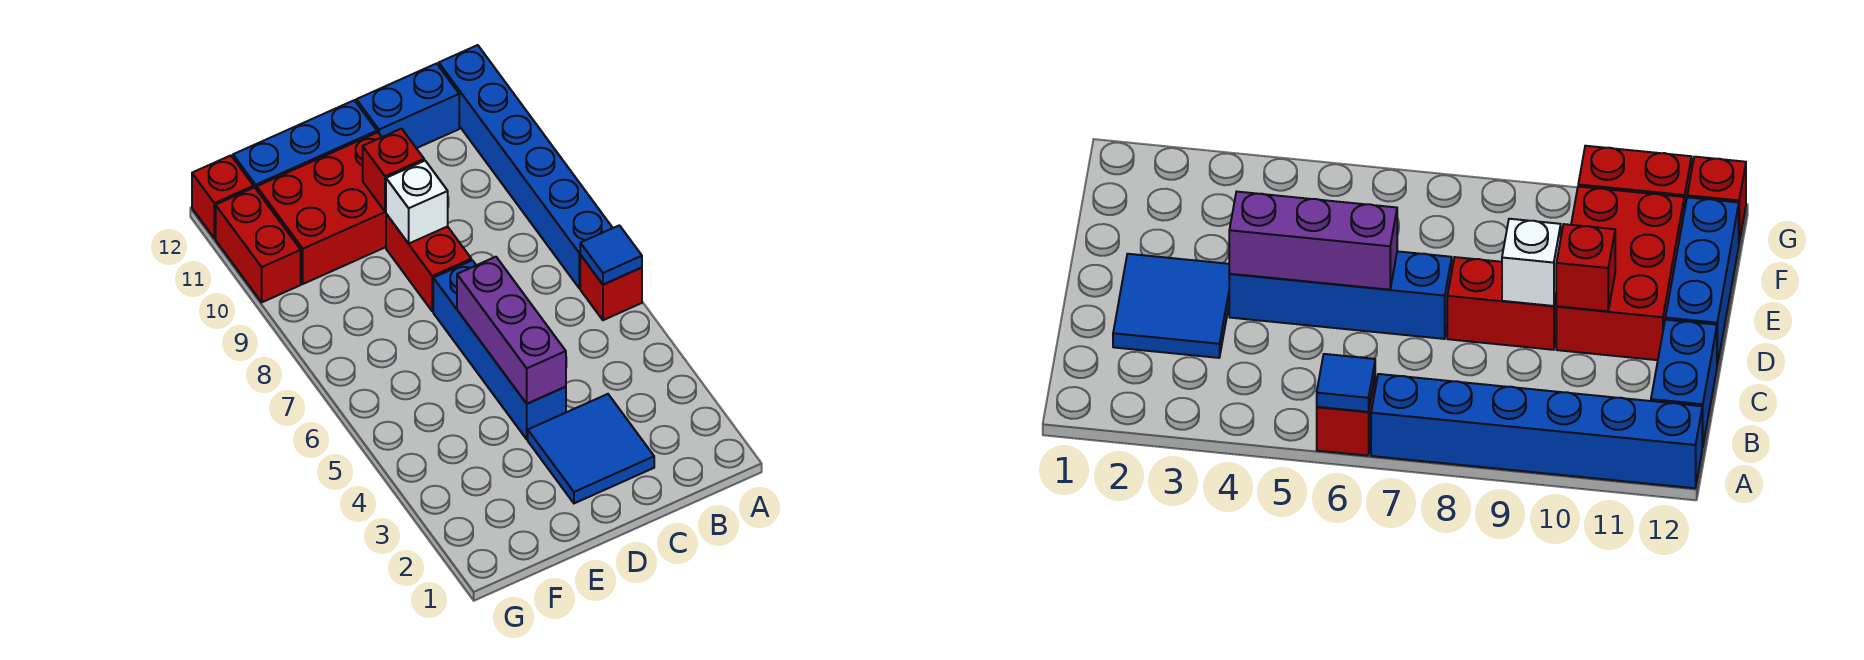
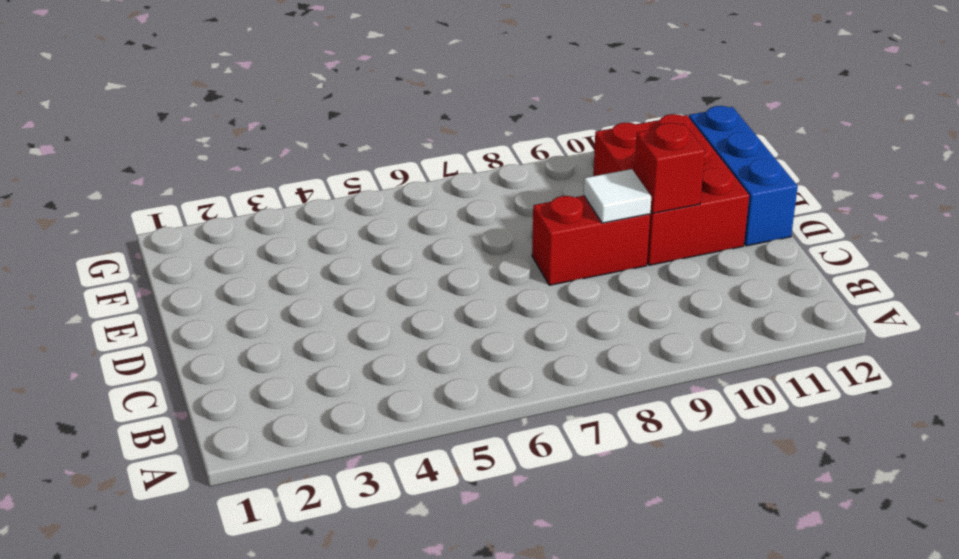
white tile D9 level 2 -> white brick D9 level 2
none -> red brick A6 level 1
none -> blue brick A7:A12 level 1
none -> blue brick B12:C12 level 1

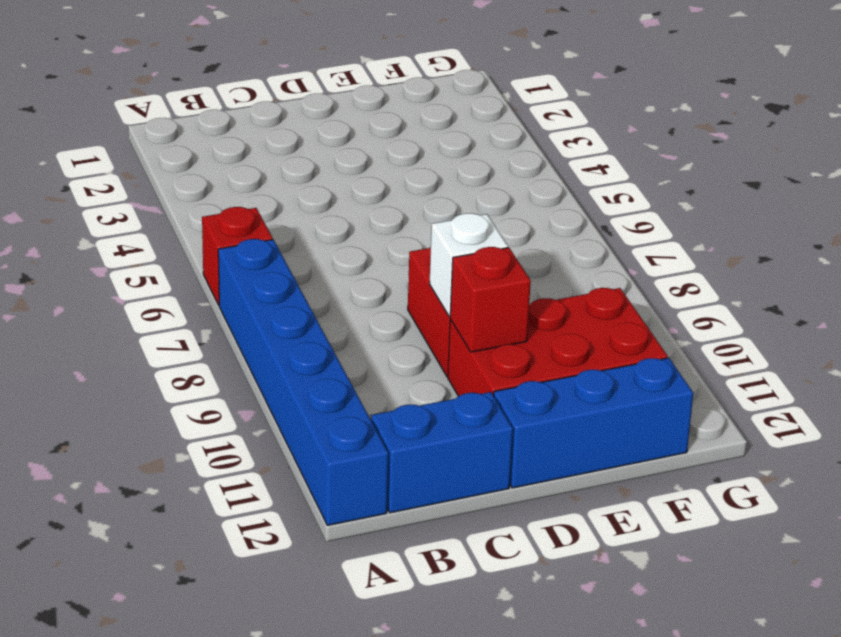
none -> blue tile C2:D3 level 1
none -> blue brick D4:D7 level 1
none -> red brick G10:G11 level 1

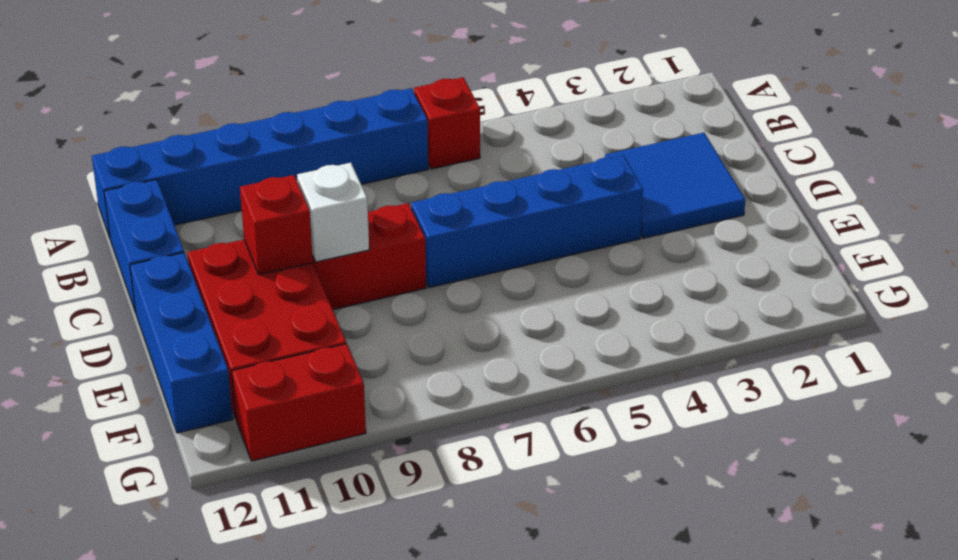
none -> red brick G12 level 1
none -> blue tile A6 level 2
none -> purple brick D4:D6 level 2

